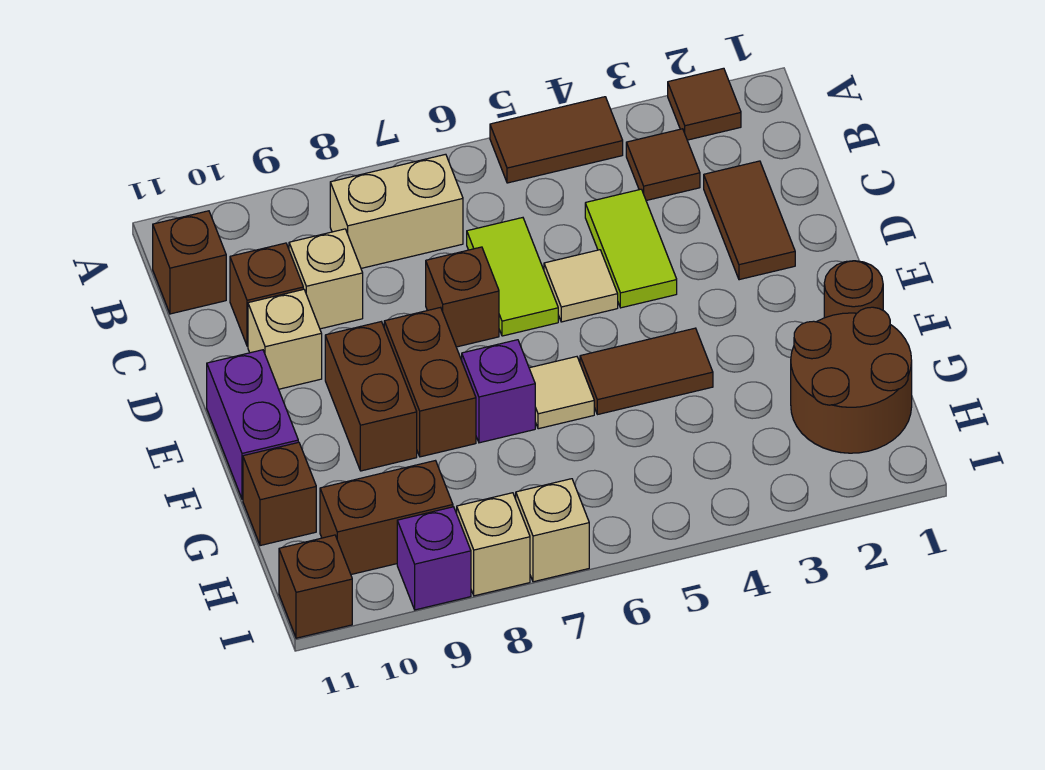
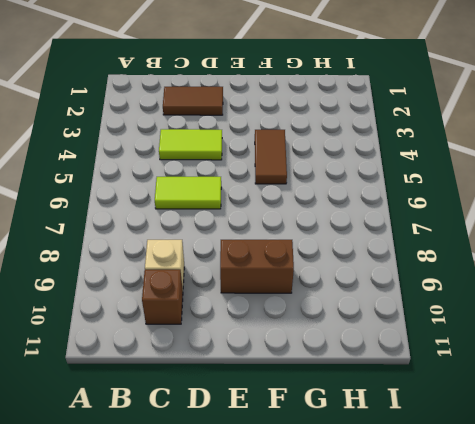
none -> brown tile A2 level 1
none -> brown tile A4:A5 level 1
none -> brown tile B3 level 1

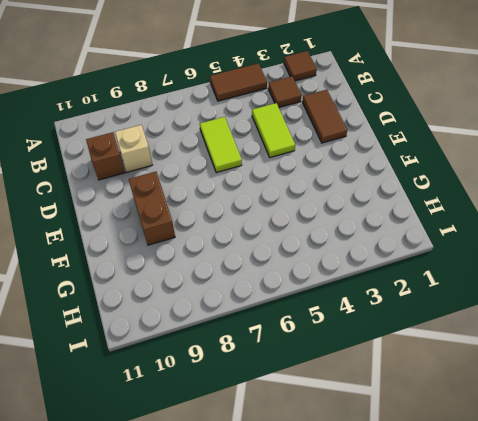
none -> tan brick B7:B8 level 1
none -> brown brick B11 level 1
none -> tan tile D5 level 1

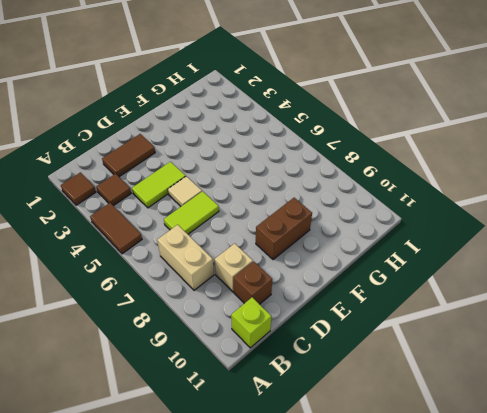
lime brick B11 level 1 -> brown brick B11 level 1
none -> brown brick D7 level 1
none -> tan brick D10 level 1
none -> brown brick E8:F8 level 1

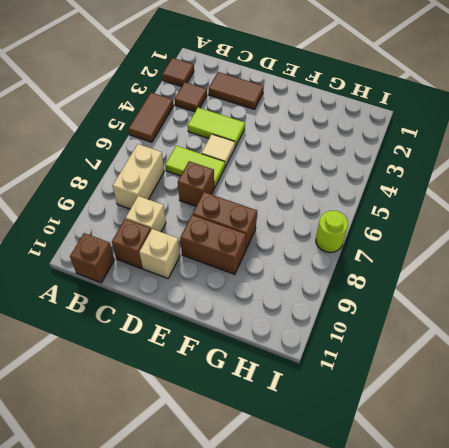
lime round brick I7 level 1 -> tan brick I7 level 1
none -> purple brick E11:F11 level 1
none -> brown round brick F1 level 1
none -> brown tile F4:F5 level 1

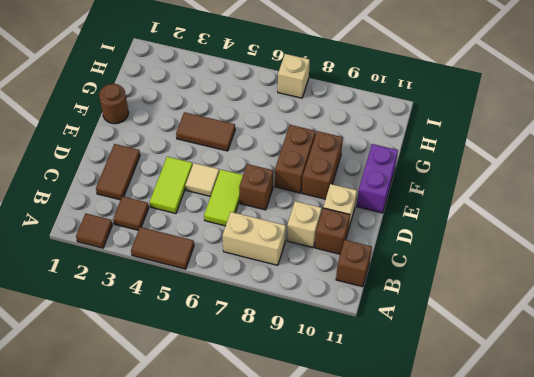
none -> tan tile F6 level 1
none -> purple brick F7 level 1
none -> brown round brick G1:H2 level 1

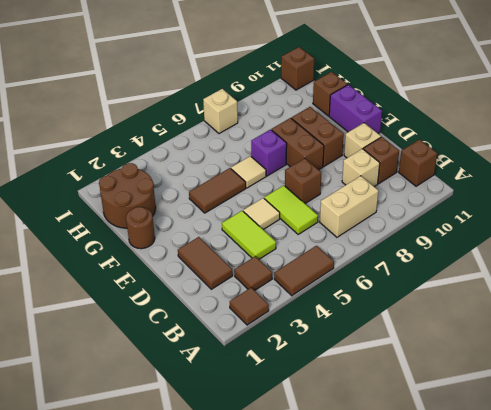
none -> brown brick H9:H10 level 1
none -> tan brick I8 level 1
none -> purple brick I9 level 1

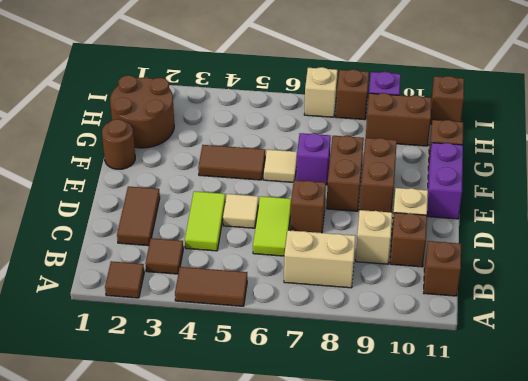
brown brick I8 level 1 -> tan brick I8 level 1

